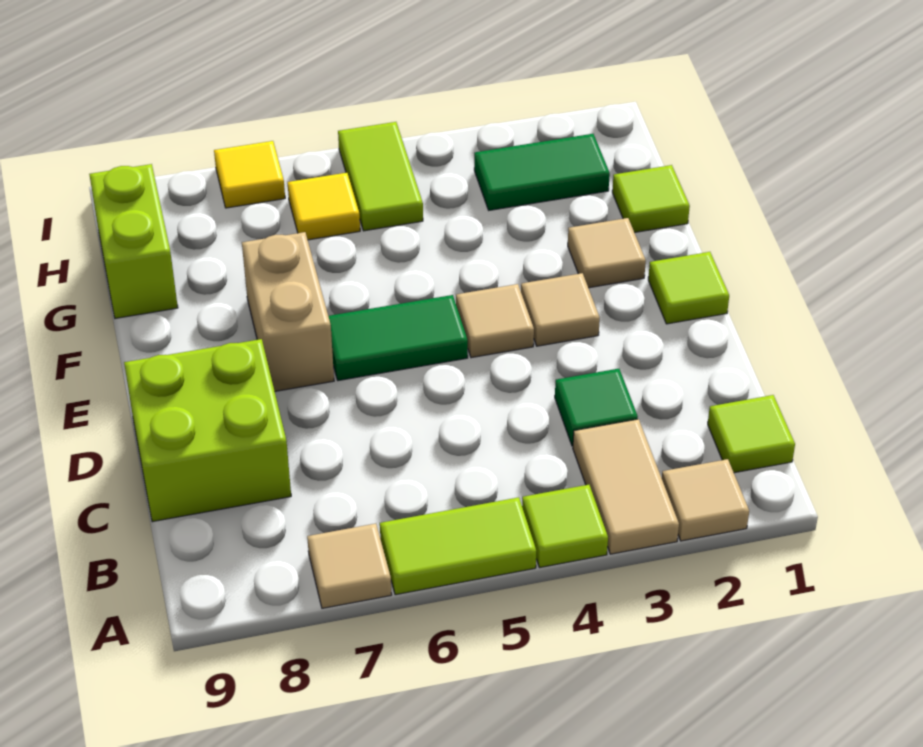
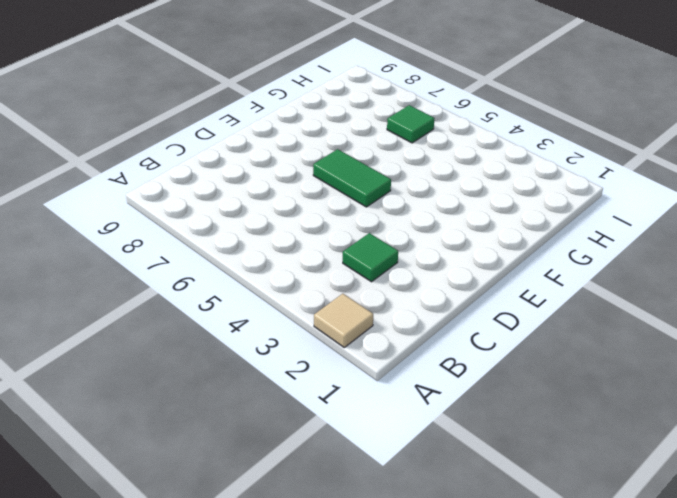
green tile H6 level 1 -> yellow tile H6 level 1
none -> tan tile A3:B3 level 1
none -> lime tile A4 level 1
none -> lime tile A5:A6 level 1

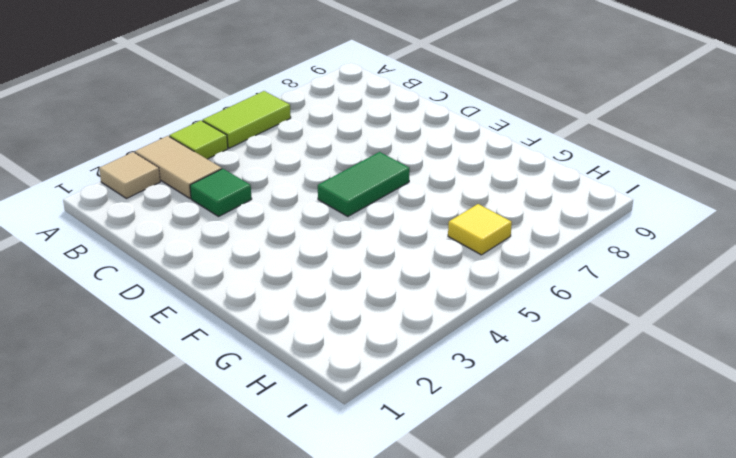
none -> tan tile A7 level 1
none -> lime tile B1 level 1
none -> lime brick C8:D9 level 1

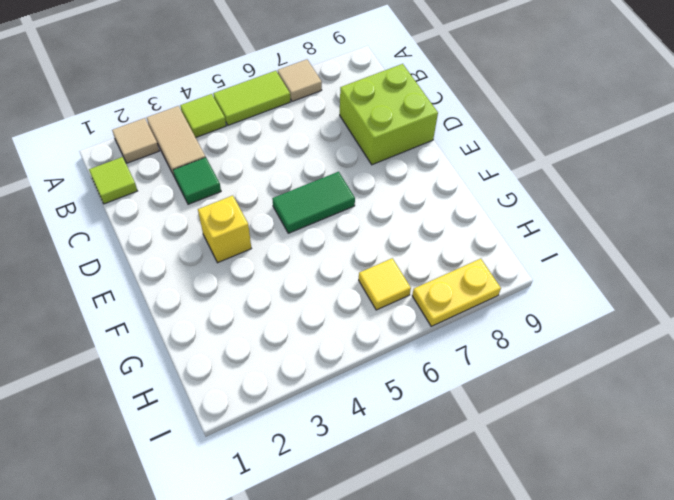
yellow brick E3 level 1 -> tan tile E3 level 1
yellow plate I7:I8 level 1 -> yellow tile I7 level 1
none -> lime tile E1 level 1
none -> tan tile E4 level 1
none -> tan brick E7:F7 level 1

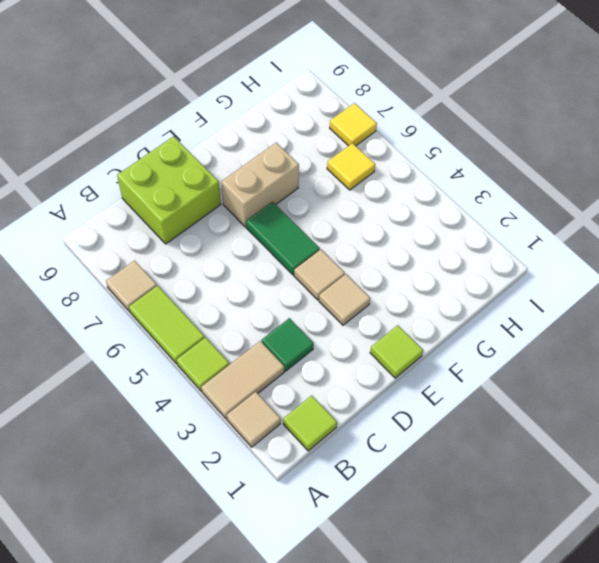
none -> tan tile F2 level 1
none -> lime tile G1 level 1
none -> lime brick G9:H9 level 1

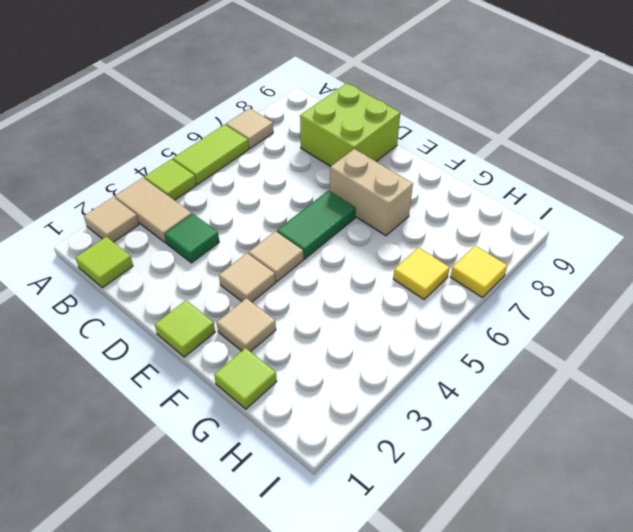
none -> lime brick G9:H9 level 1
none -> green tile H2:H3 level 1
none -> lime tile H5:I5 level 1

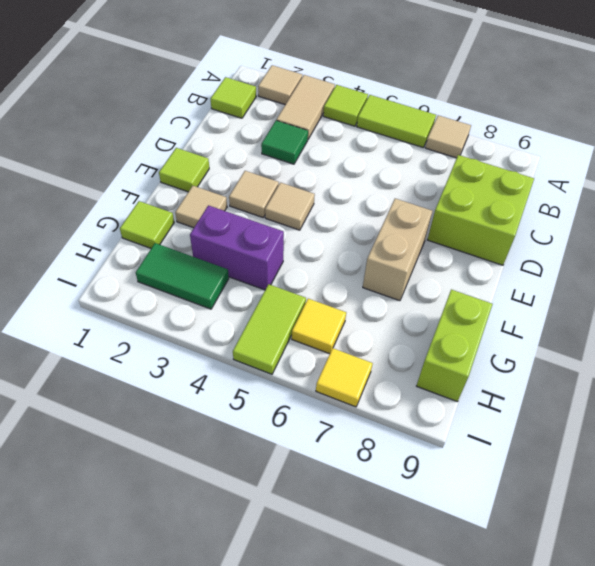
purple brick G3:G4 level 1 -> none
none -> green tile E5:E6 level 1

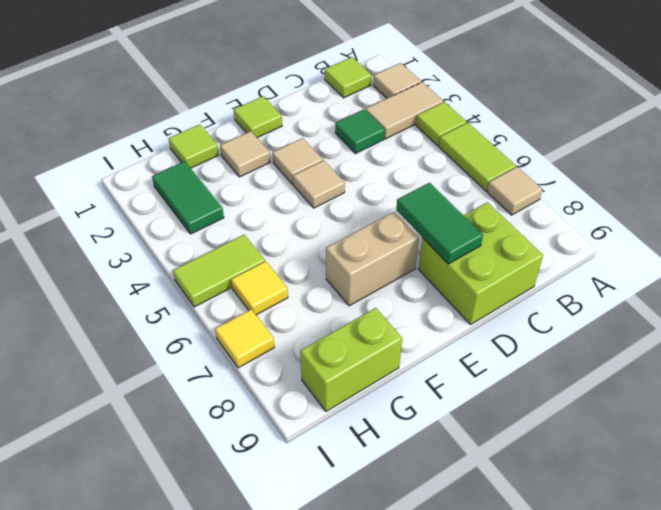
green tile D7:D8 level 2 -> green tile E5:E6 level 1

